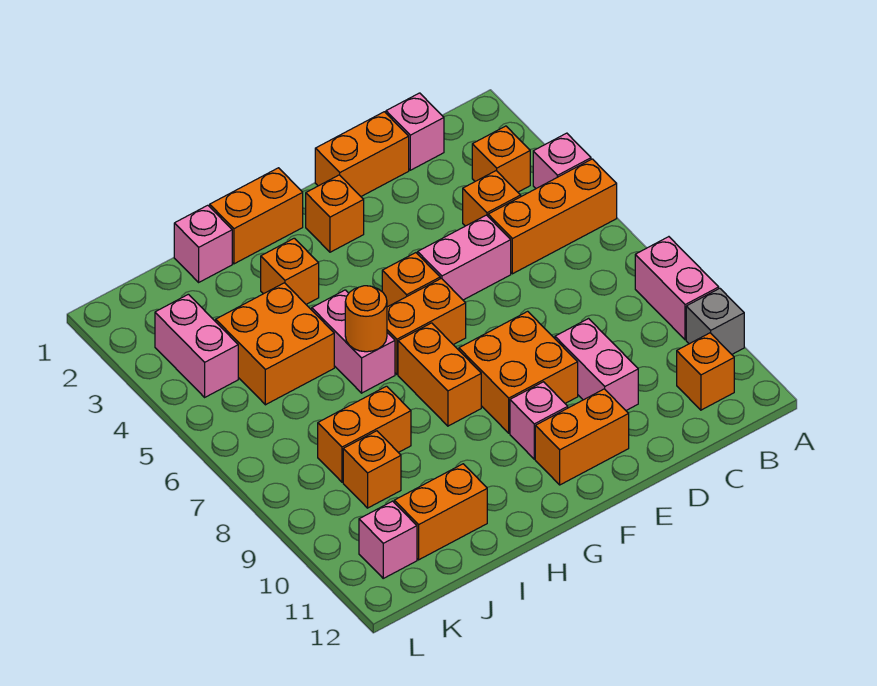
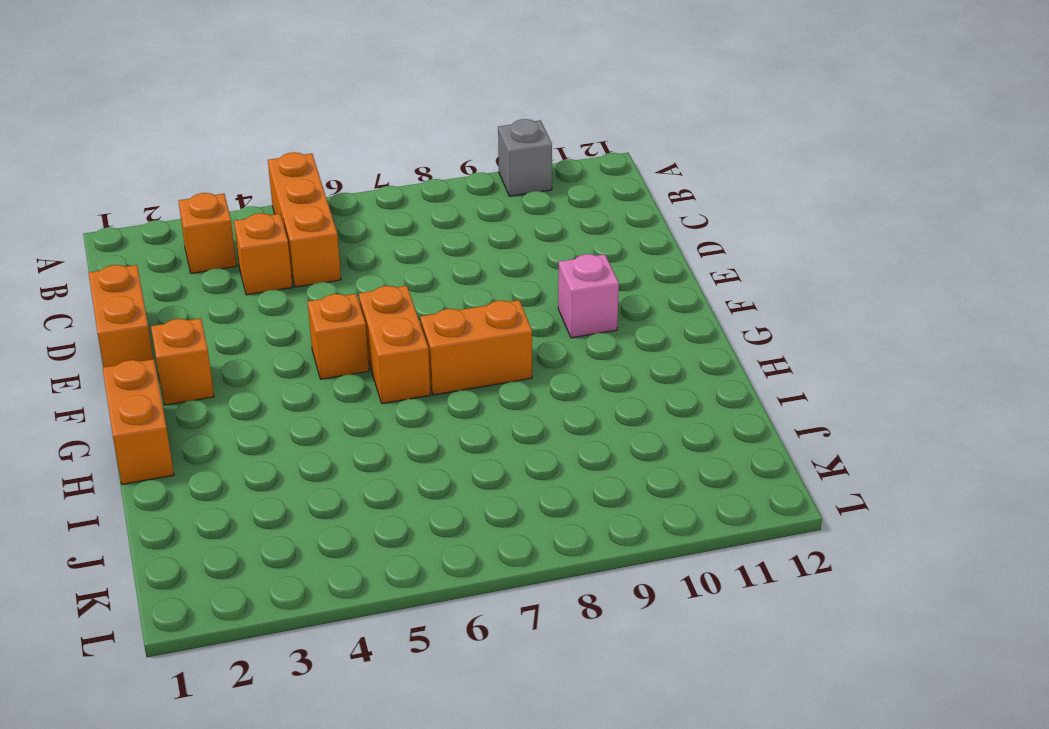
none -> pink brick A4 level 1
none -> pink brick A8:A9 level 1
none -> orange brick B11 level 1

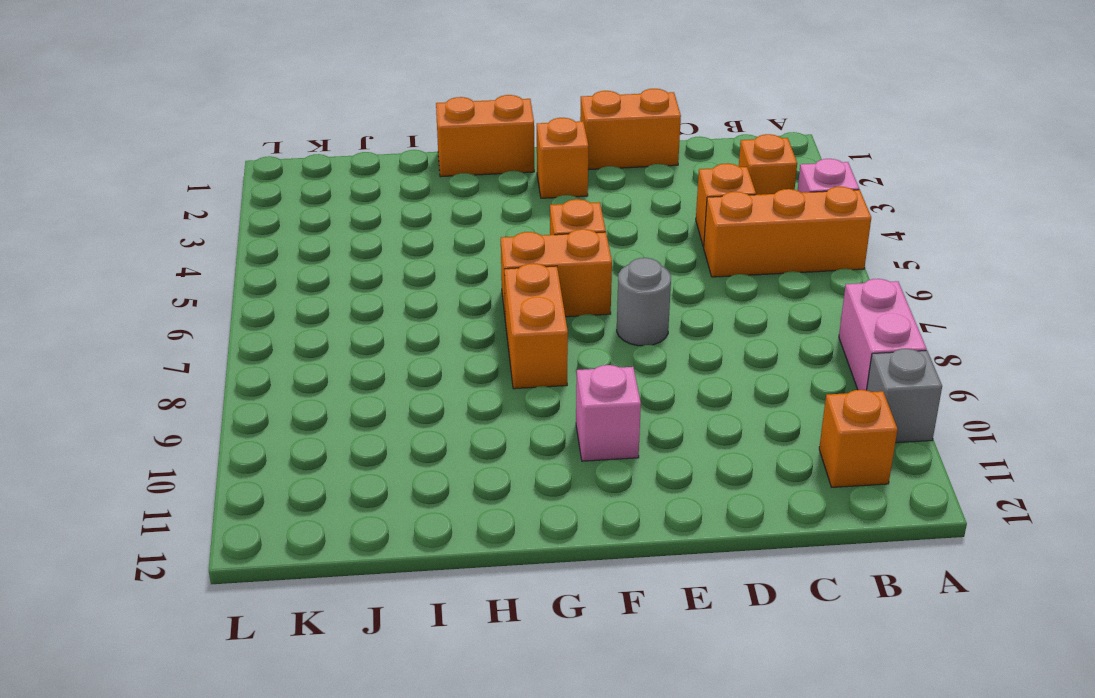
grey round brick E7 level 1 -> none
none -> pink brick C1 level 1
none -> pink brick D5:E5 level 1
none -> pink brick D9:D10 level 1

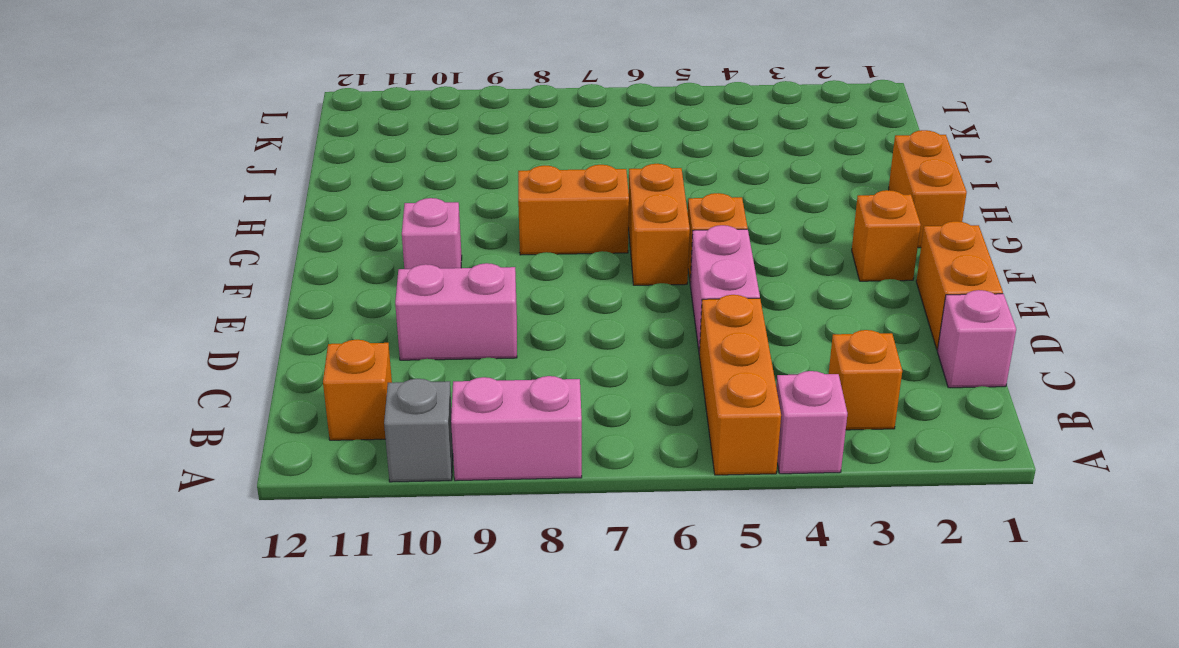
none -> orange brick C4 level 1
none -> orange brick E8:F9 level 1
none -> orange brick E11:F11 level 1

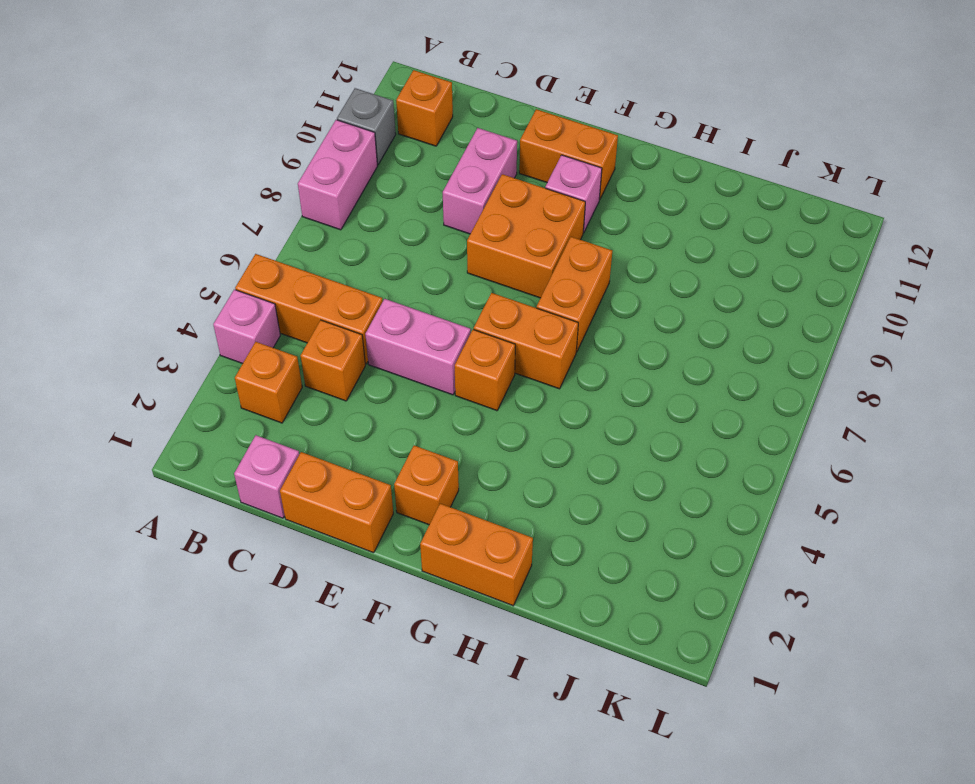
none -> orange brick H3 level 1
none -> pink brick H5:H6 level 1
none -> pink brick I1 level 1

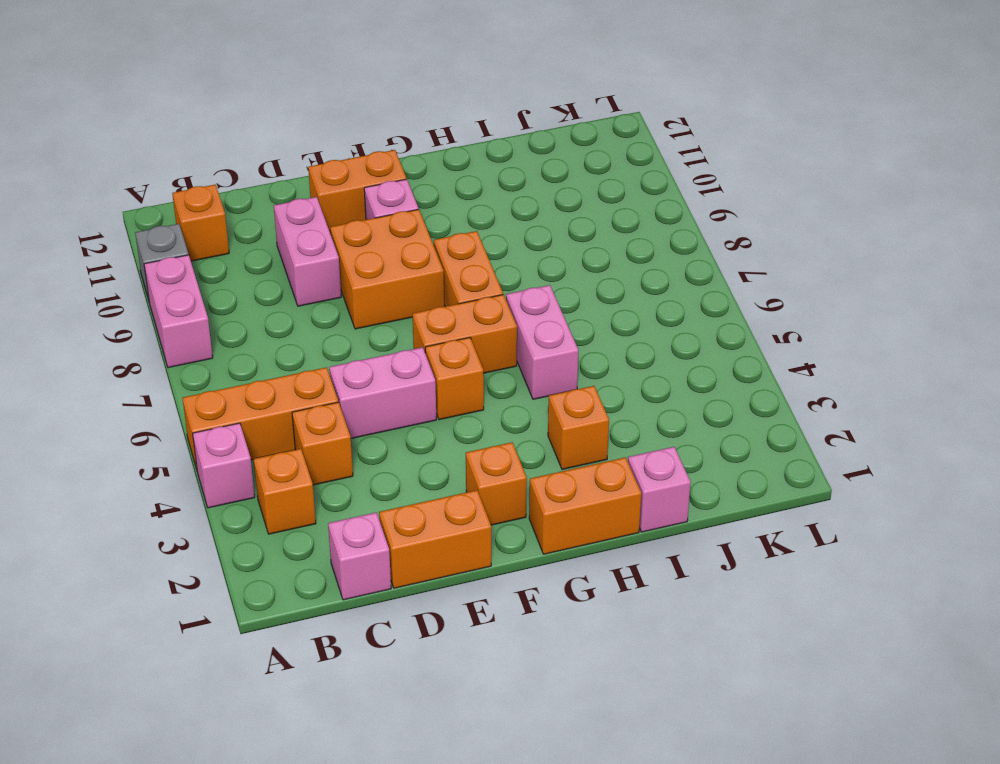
none -> orange brick I4:J5 level 1
none -> orange brick I8:J8 level 1
none -> orange brick I11:J11 level 1

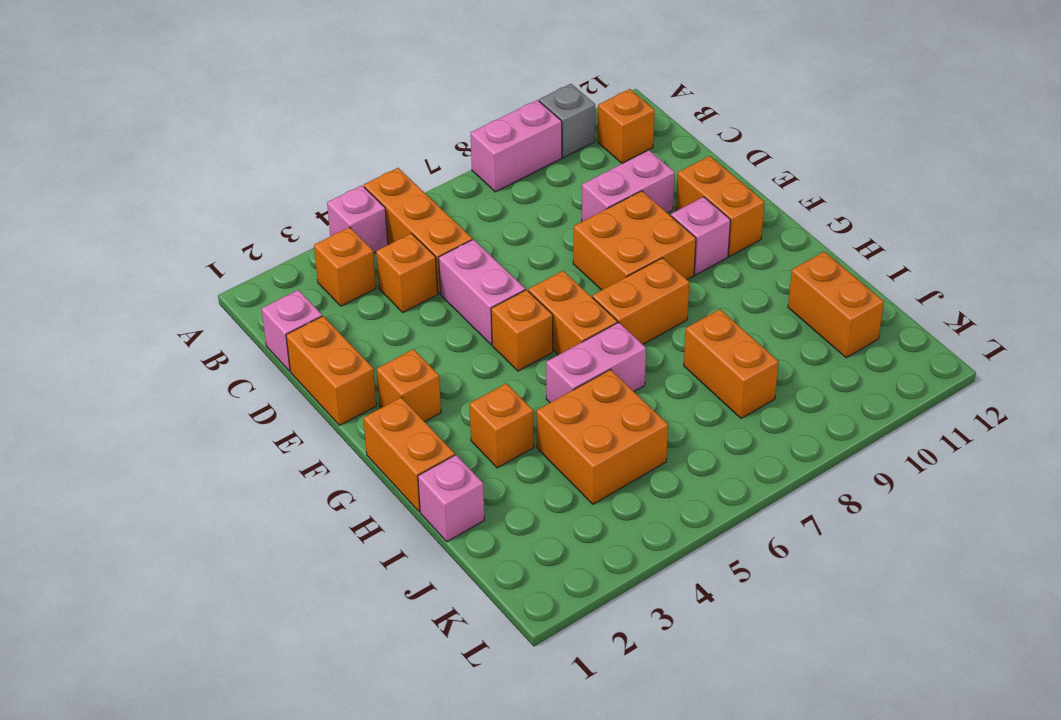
none -> orange brick J9 level 1
none -> pink brick K3:K4 level 1
none -> pink brick K11 level 1

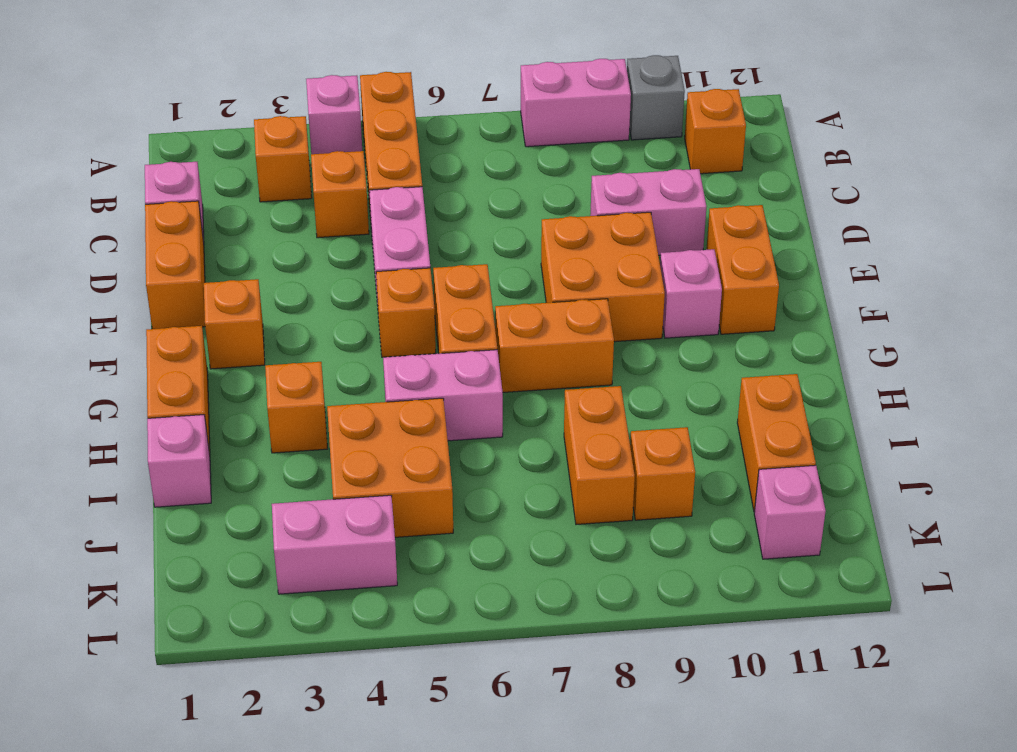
none -> orange round brick H6 level 2

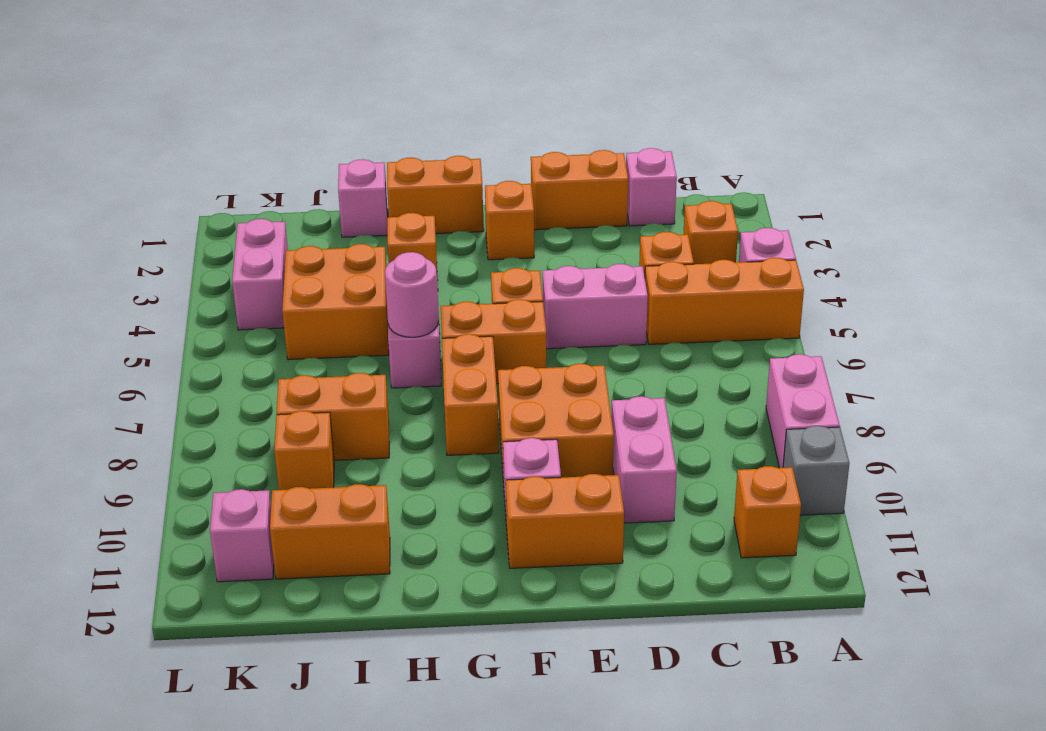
pink round brick H6 level 2 -> orange round brick H6 level 2

